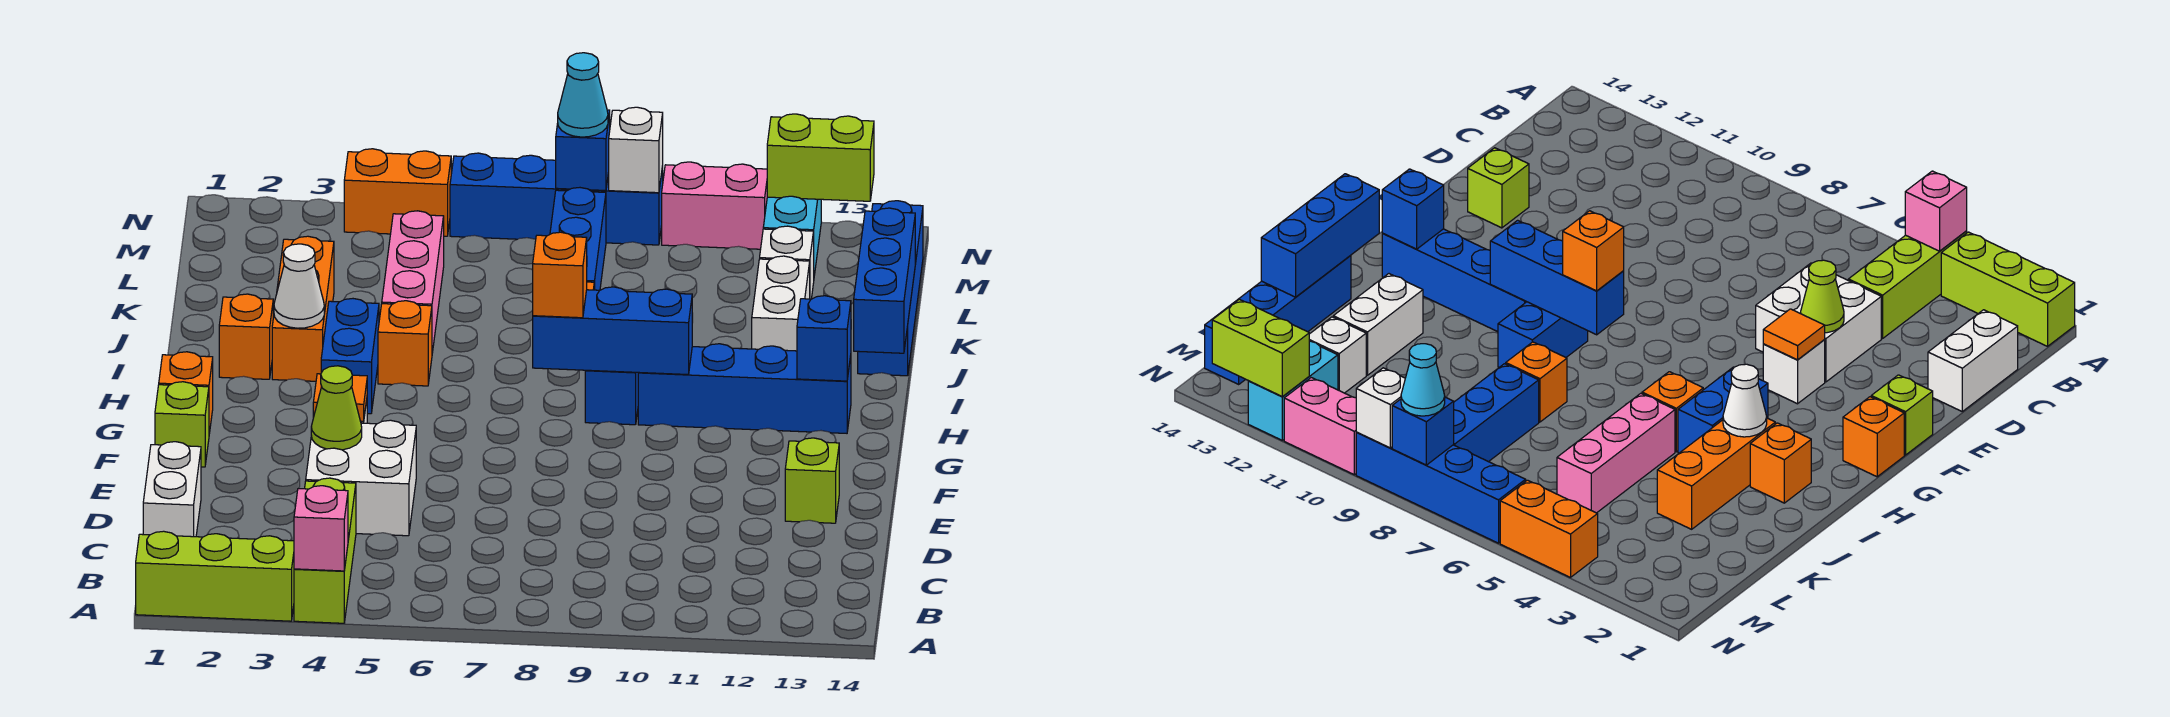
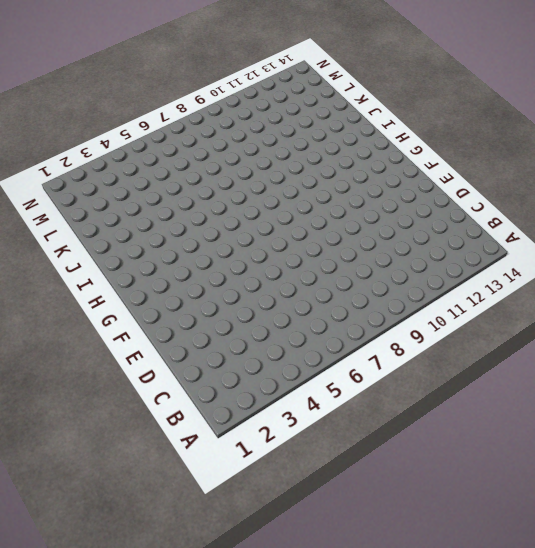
none -> lime brick A1:A3 level 1
none -> lime brick A4:C4 level 1
none -> white brick C1:D1 level 1
none -> white brick D4:E5 level 1

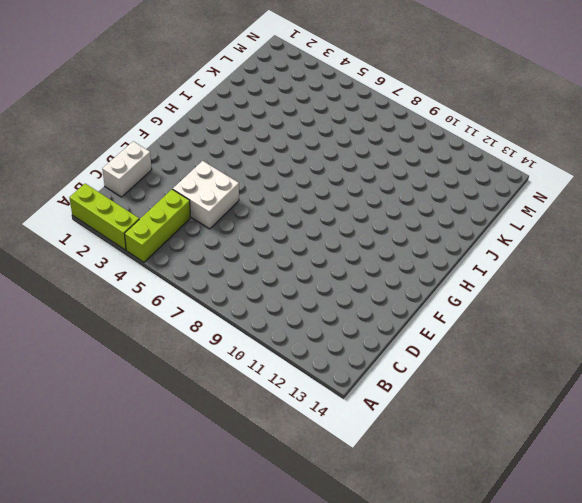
none -> lime brick E13 level 1
none -> lime brick F1 level 1
none -> white brick F4 level 1
none -> orange brick G1 level 1

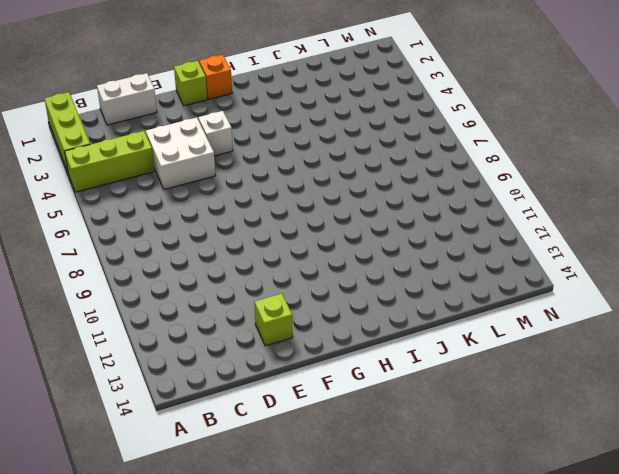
none -> blue brick H4:I4 level 1
none -> blue brick H9:I9 level 1
none -> blue brick H10:H13 level 1
none -> orange brick I2 level 1

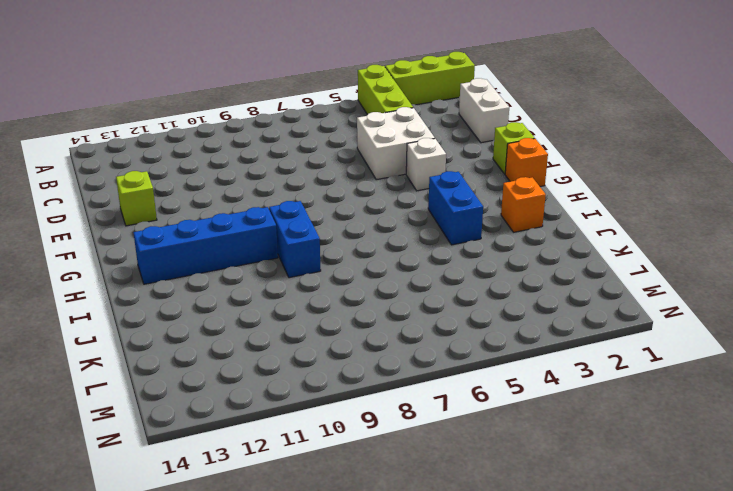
none -> orange brick I3:K3 level 1
none -> orange brick I5 level 1
none -> pink brick J5:L5 level 1
none -> orange brick J8 level 1

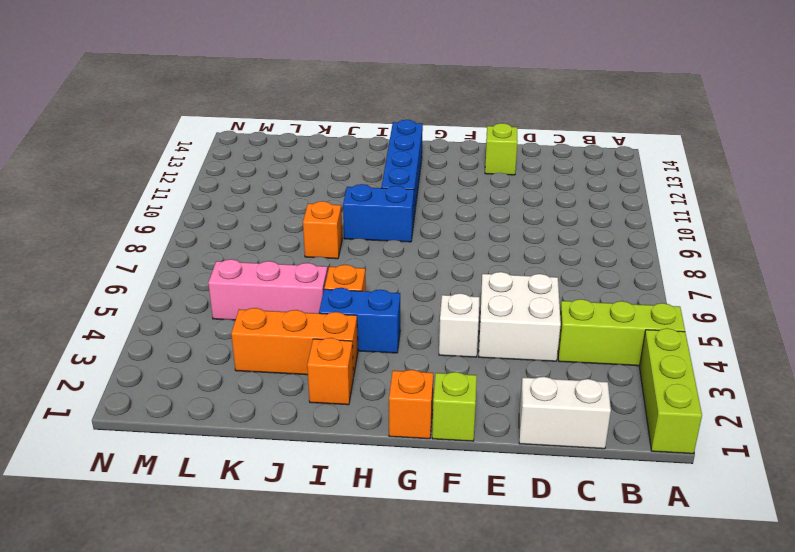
none -> white brick J12:K12 level 1
none -> blue brick J14:M14 level 1
none -> blue brick K8:M8 level 1
none -> white brick L12 level 1

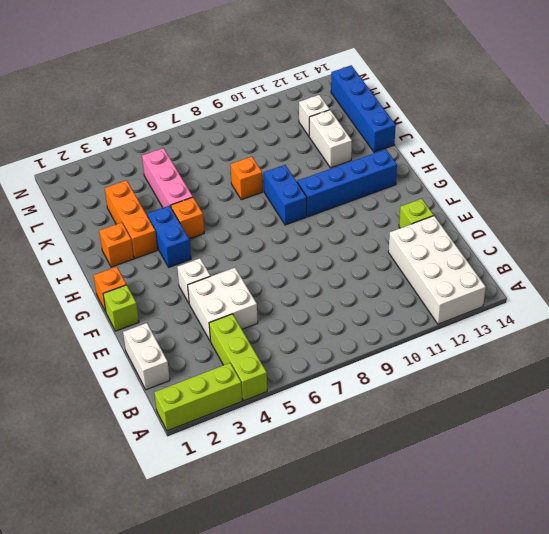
white brick A12:D13 level 1 -> none
none -> blue brick K8:M8 level 1
none -> cyan brick M12:N12 level 1
none -> orange brick N4:N5 level 1
none -> blue brick N6:N9 level 1

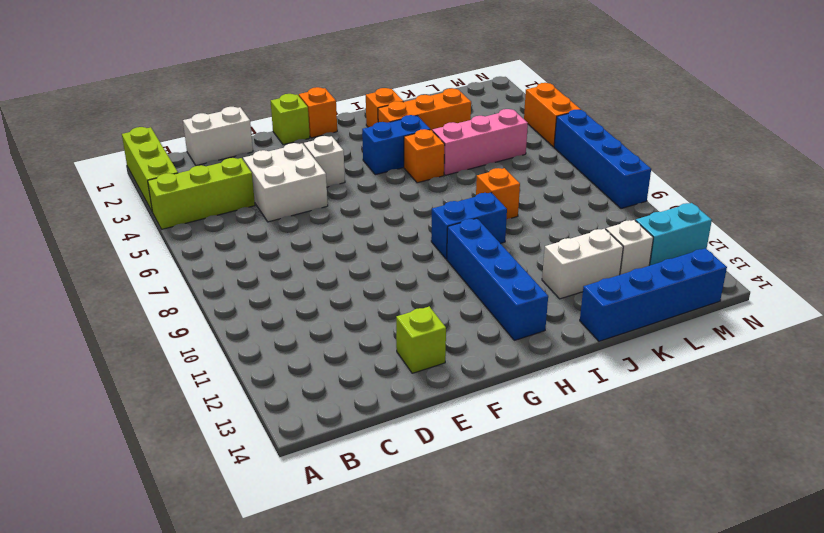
none -> blue brick K8:M8 level 1
none -> pink brick N10:N11 level 1
none -> pink brick A4 level 2
none -> lime cone E4 level 2

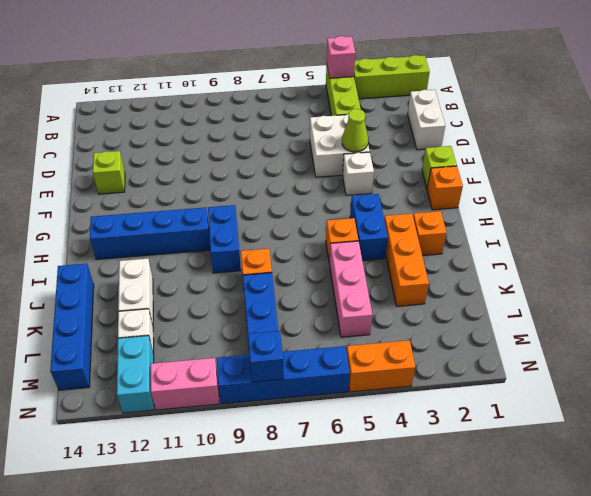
none -> orange tile F4 level 2
none -> blue brick H8:H10 level 2
none -> blue brick H13 level 2
none -> white cone I3 level 2

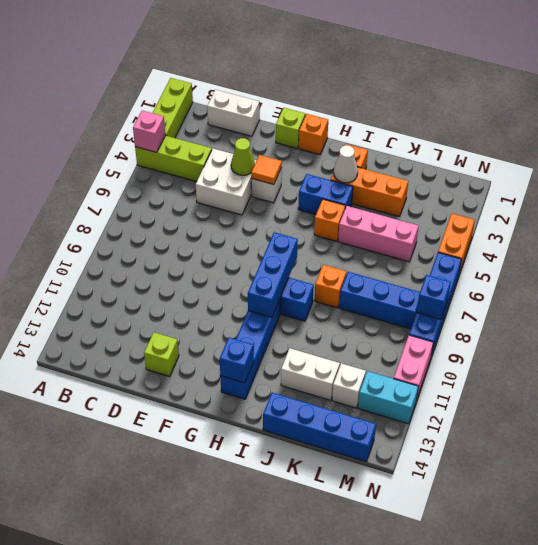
none -> blue brick I14:K14 level 2
none -> white brick N9 level 2
none -> lime brick N12:N13 level 2
none -> orange brick H8 level 3

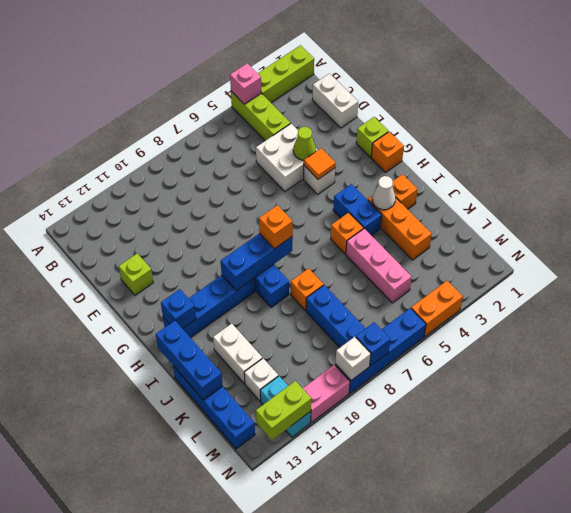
none -> cyan cone N8 level 3

